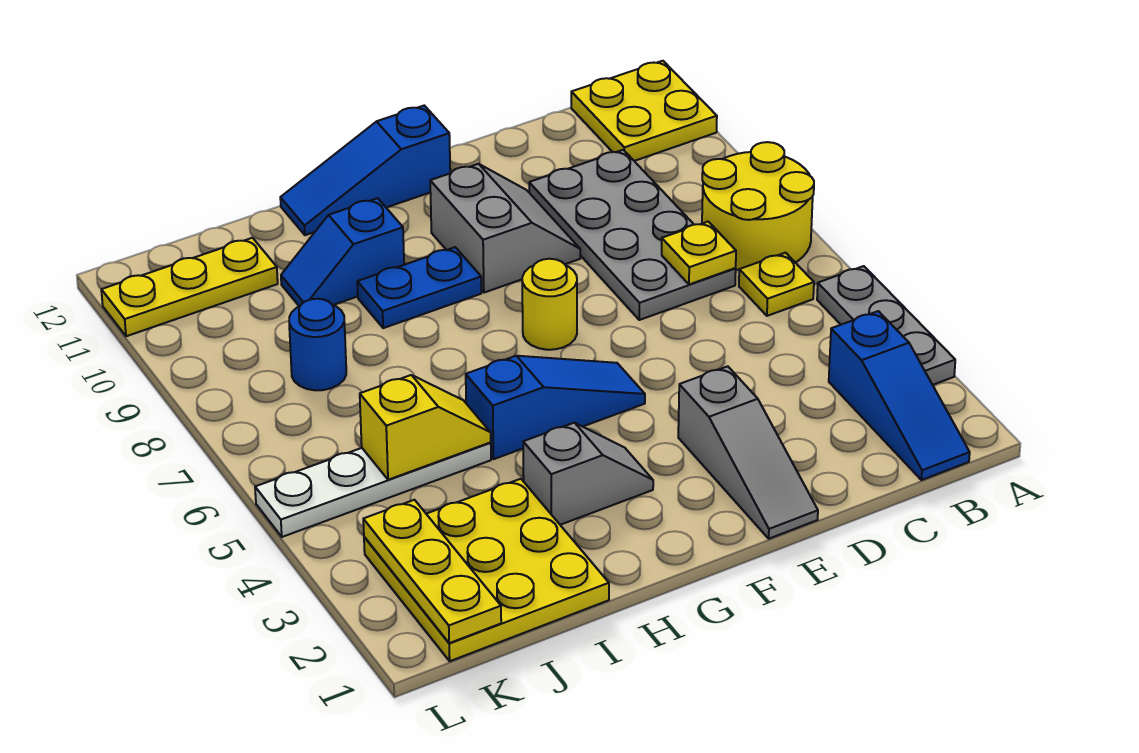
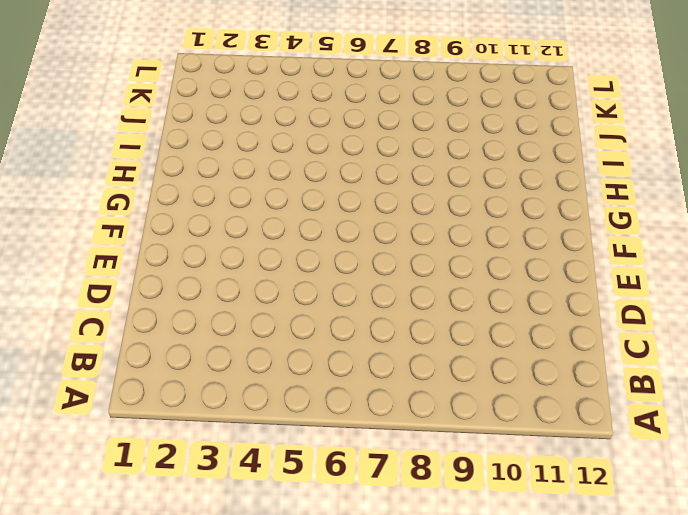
none -> grey plate A3:A5 level 1
none -> yellow round brick A7:B8 level 1
none -> yellow plate A11:B12 level 1

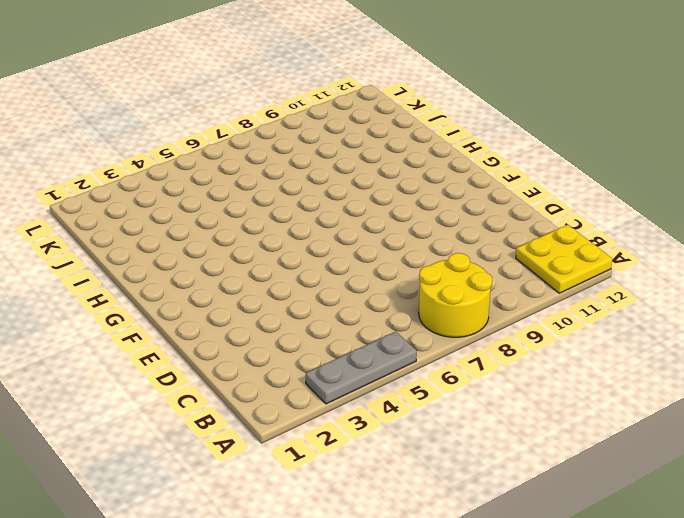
none -> blue slope B1:B3 level 1 top 3
none -> yellow plate B6 level 1
none -> grey plate C7:D10 level 1

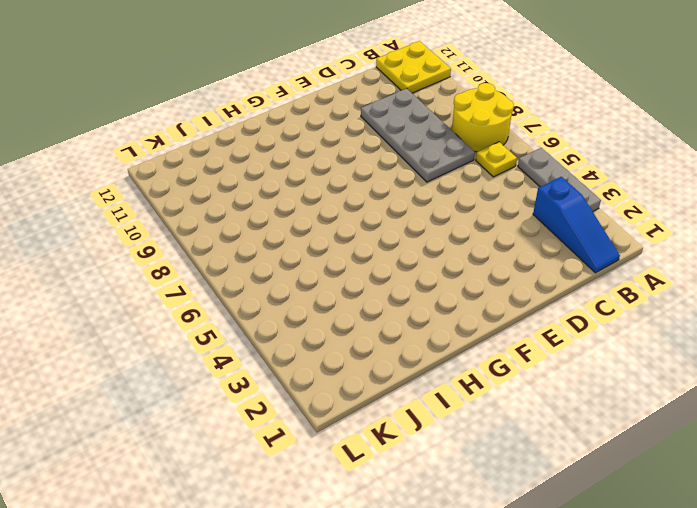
none -> grey slope E1:E3 level 1 top 3
none -> grey slope E9:F10 level 1 top F
none -> blue slope F5:H5 level 1 top H

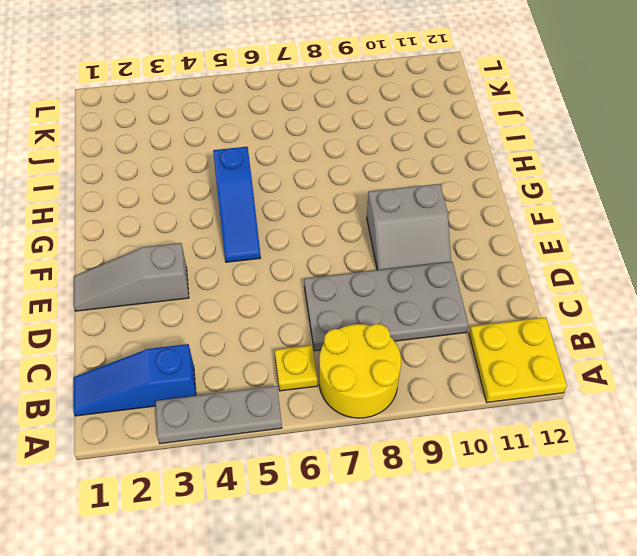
none -> yellow round brick F7 level 1
none -> blue slope F12:H12 level 1 top F
none -> grey slope G3:H3 level 1 top H

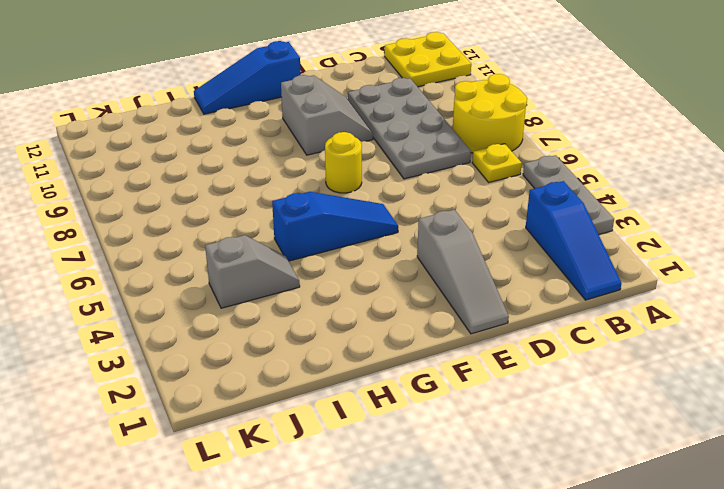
grey slope I4:J4 level 1 top J -> grey slope G3:H3 level 1 top H
none -> blue plate G9:H9 level 1
none -> blue slope H10:I10 level 1 top H
none -> yellow plate I1:K3 level 1

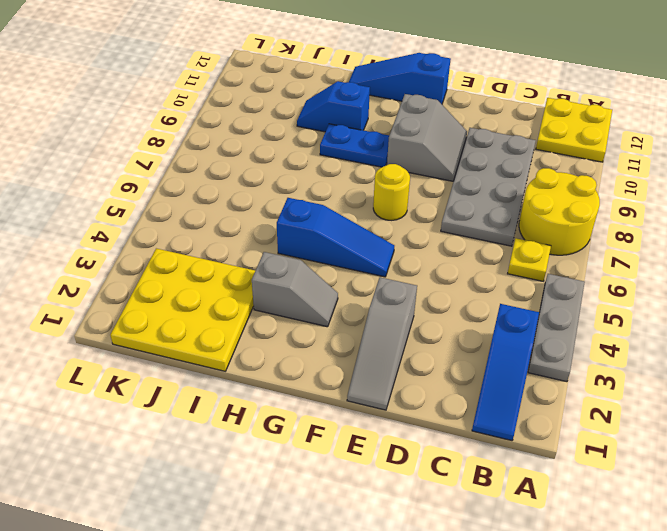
none -> white plate I5:L5 level 1
none -> blue round brick J8 level 1
none -> yellow plate J11:L11 level 1

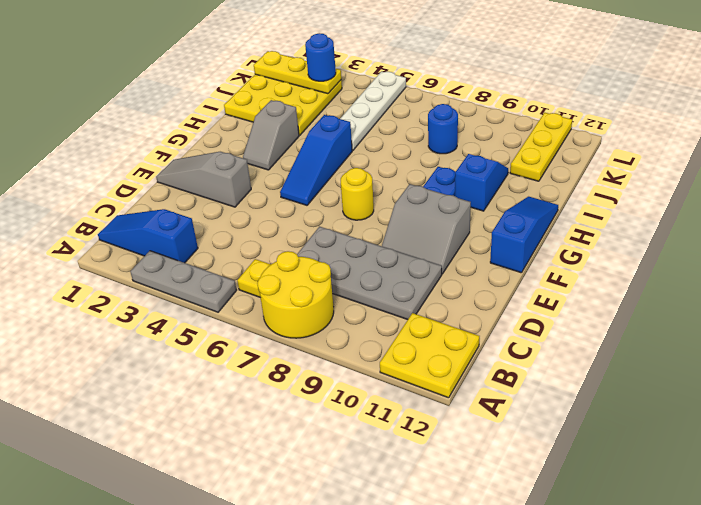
blue round brick K3 level 3 -> none
none -> yellow plate C7 level 2
none -> yellow slope I5:J5 level 2 top J

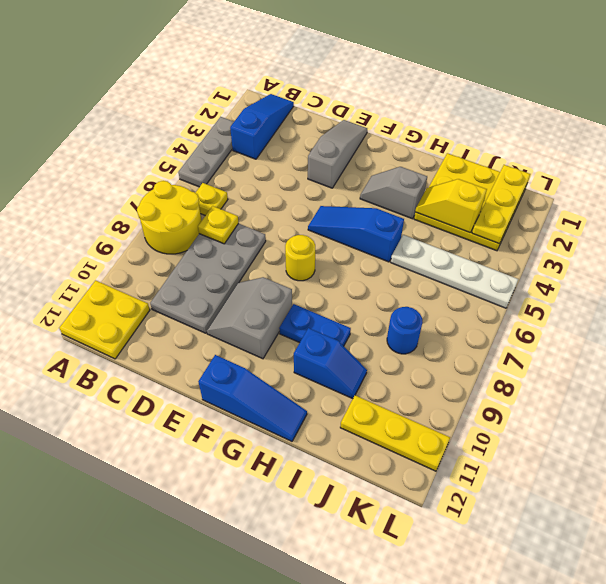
yellow slope I3:J3 level 2 top J -> yellow slope I5:J5 level 2 top J

